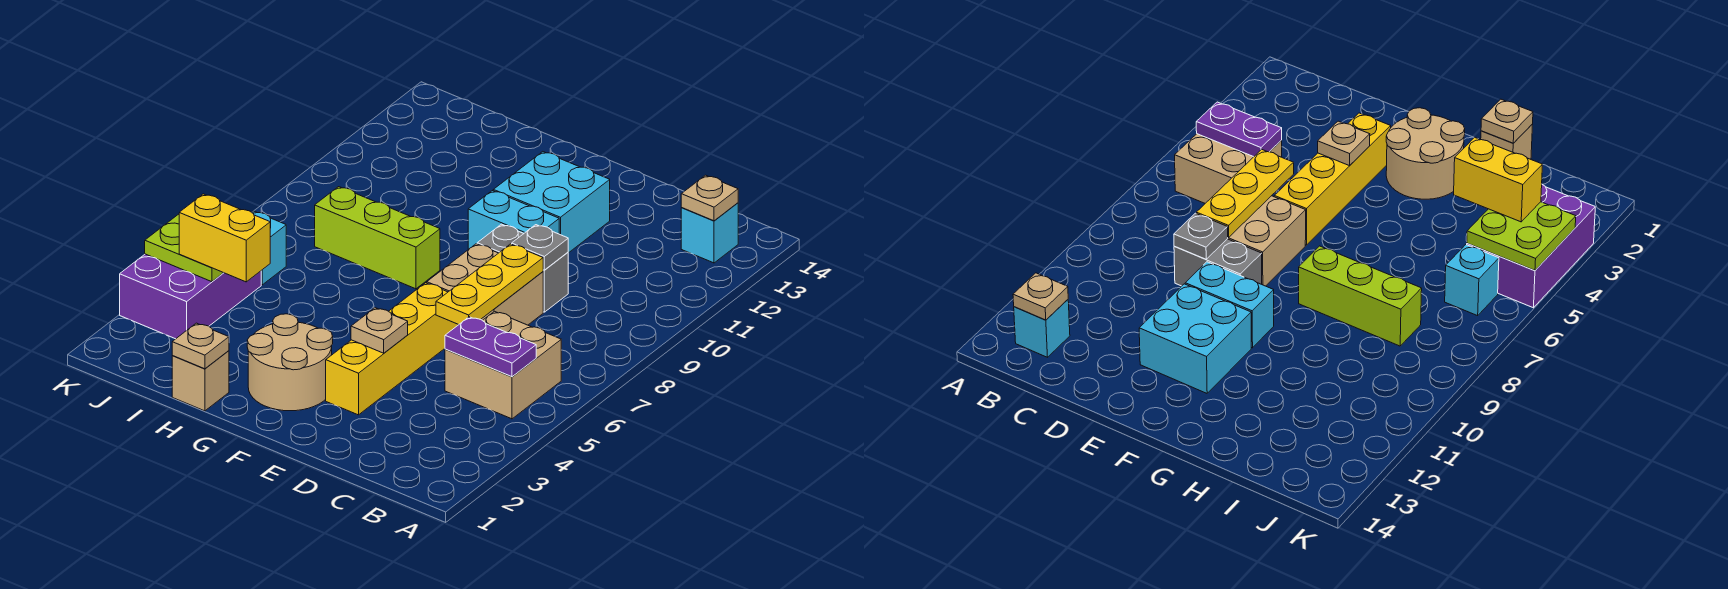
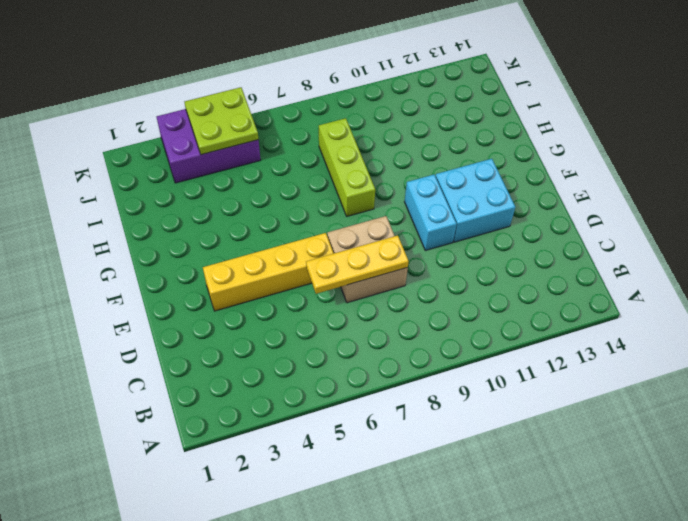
none -> tan brick B5:C6 level 1
none -> cyan brick B13 level 1
none -> grey brick D9:E9 level 1

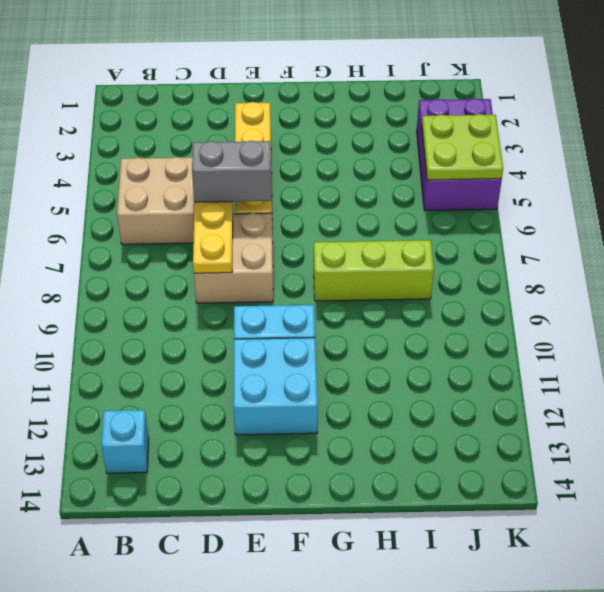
grey brick D6:E6 level 3 -> grey brick D9:E9 level 1
none -> tan round brick F2:G3 level 1
none -> tan brick H1 level 1
none -> cyan brick J6 level 1

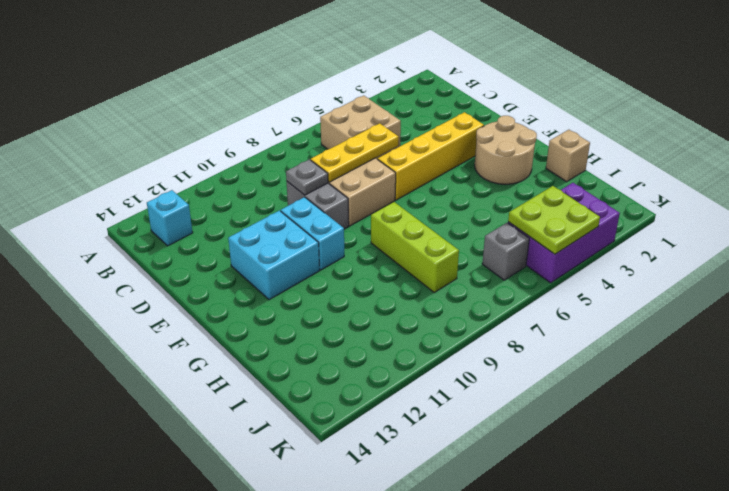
grey brick J6 level 1 -> cyan brick J6 level 1
none -> purple plate B5:C5 level 2
none -> tan plate B13 level 2
none -> tan plate E4 level 2

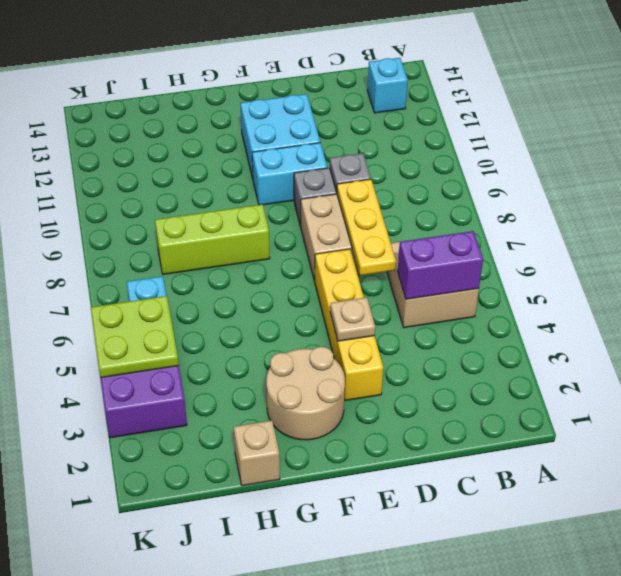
purple brick B5:C5 level 2 -> purple plate B5:C5 level 2
none -> tan plate B13 level 2
none -> tan plate H1 level 2
none -> yellow brick I4:J4 level 3

